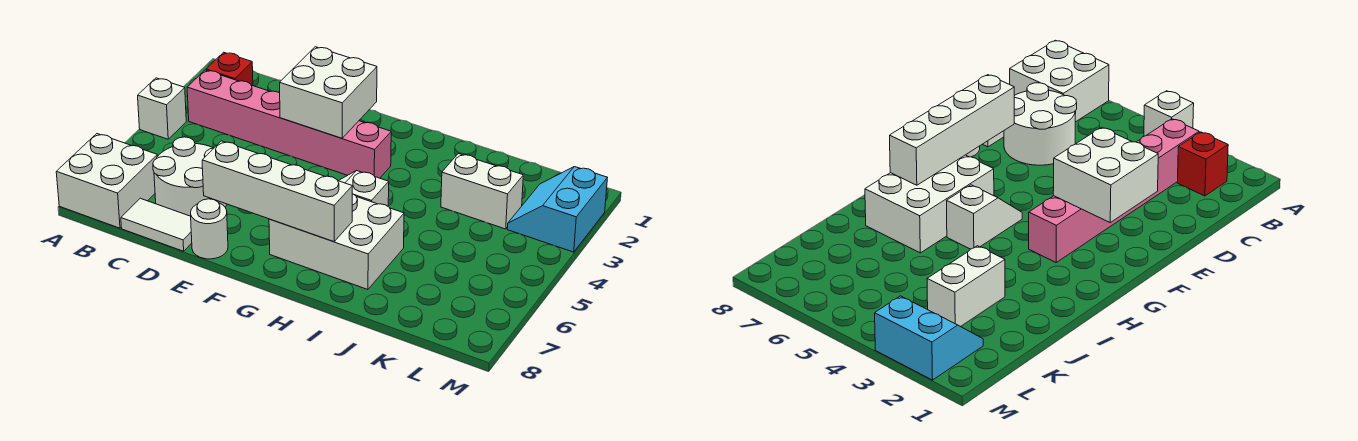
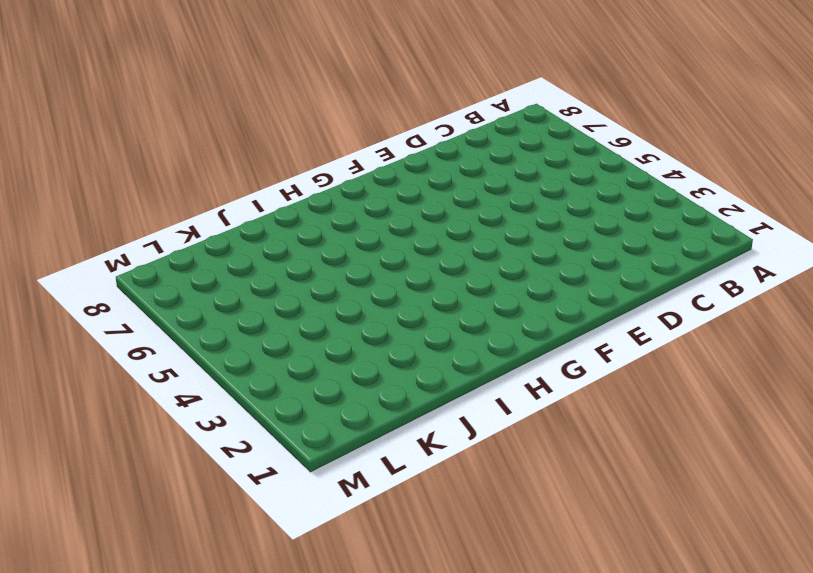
none -> white brick A4 level 1
none -> white brick A7:B8 level 1
none -> red brick B2 level 1

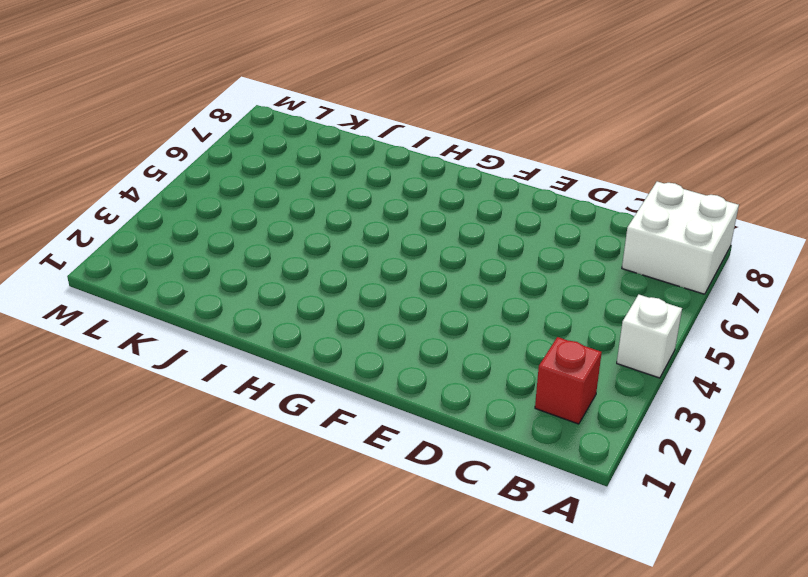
none -> pink brick B3:G3 level 1
none -> white round brick C6:D7 level 1
none -> white tile C8:D8 level 1

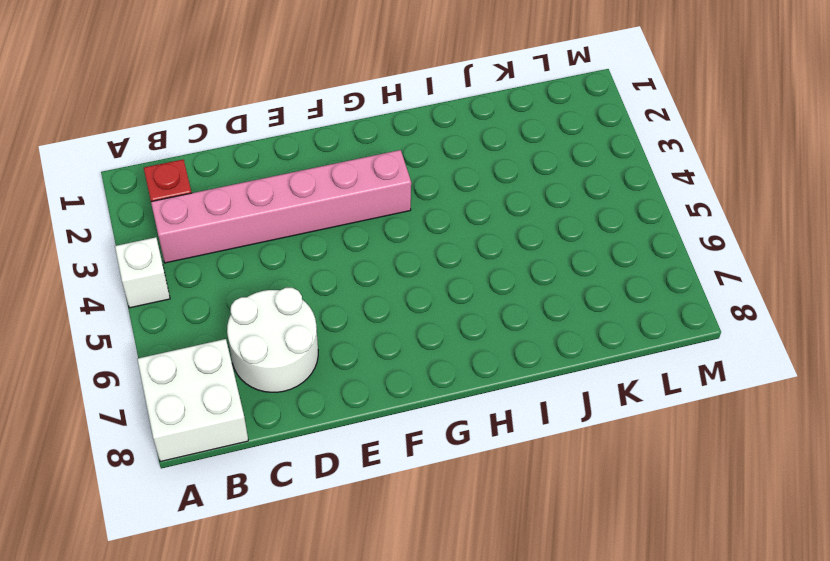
none -> white tile C8:D8 level 1
none -> white round brick E8 level 1
none -> white slope G5:H5 level 1 top H

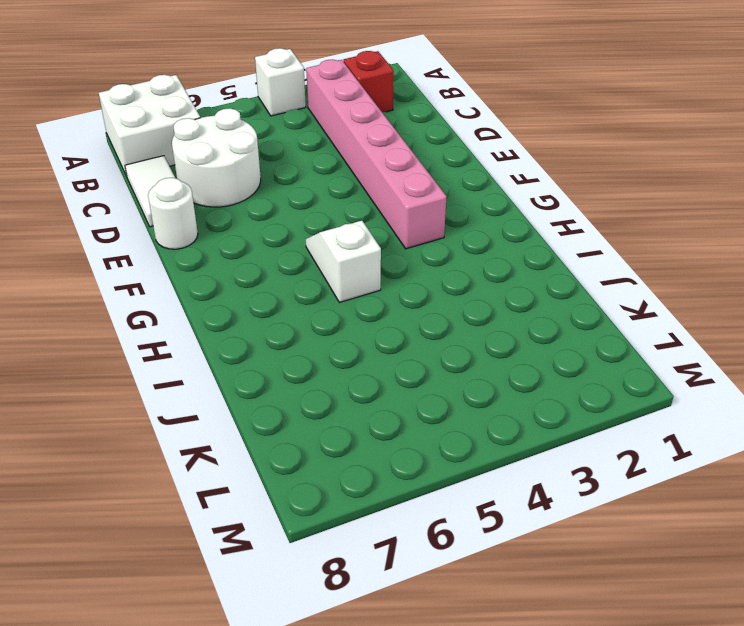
none -> white brick G6:I7 level 1
none -> white brick J3:K3 level 1
none -> cyan slope L2:M3 level 1 top M

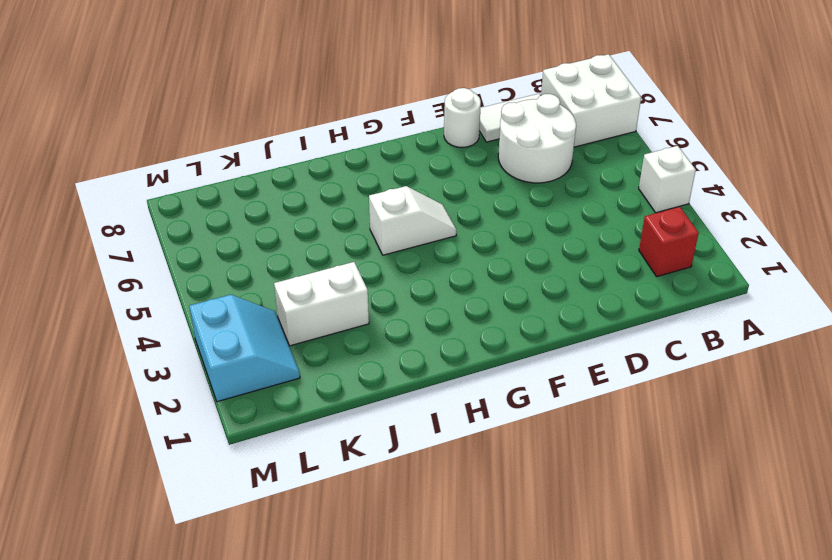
none -> pink brick B3:G3 level 1
none -> white brick G6:I7 level 1
none -> white brick E2:F3 level 2

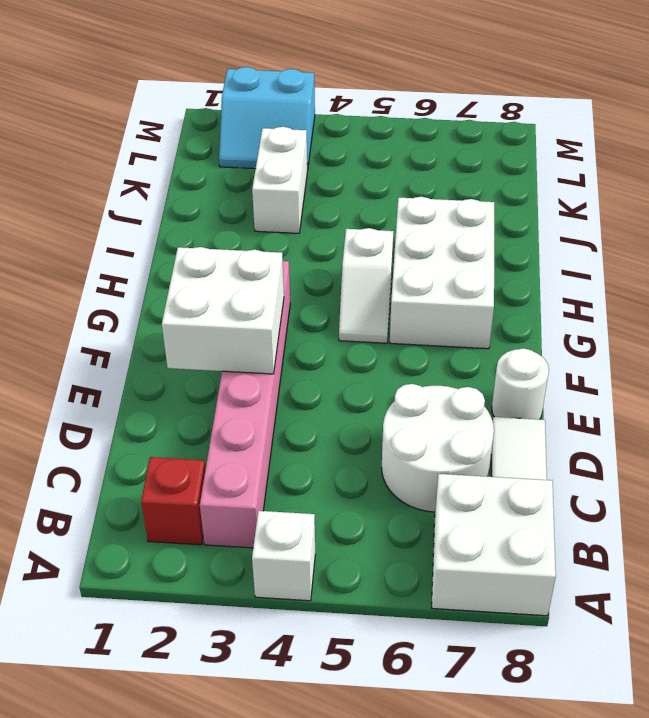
none -> white brick E7:H7 level 2

